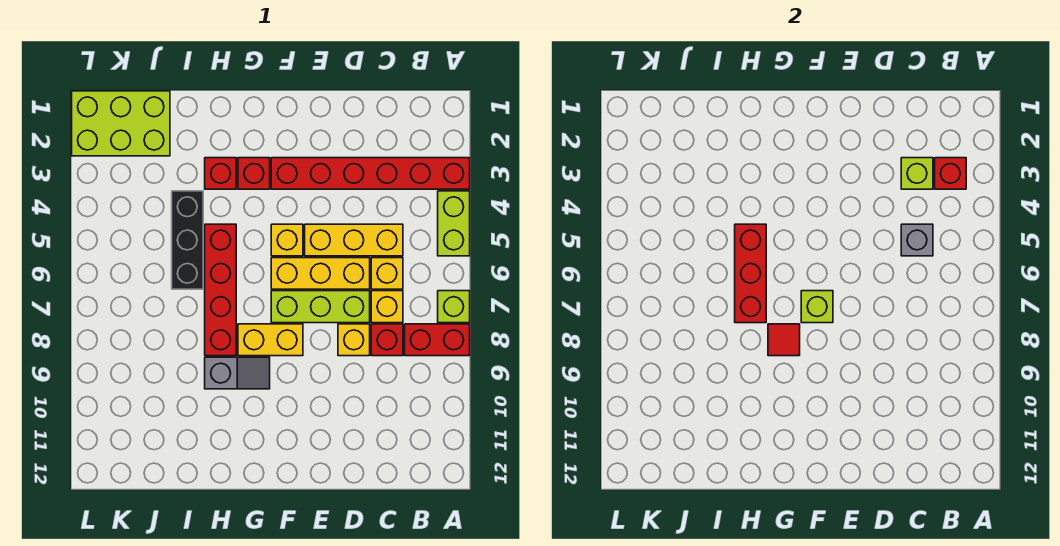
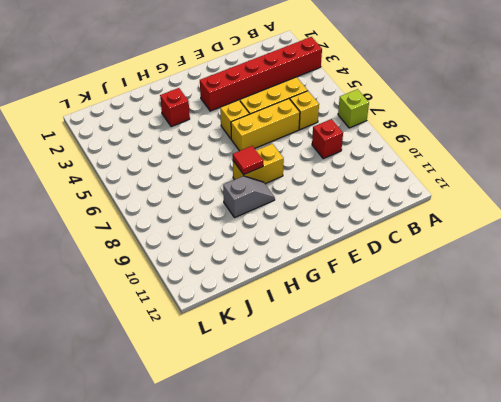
none -> lime brick A4:A5 level 1
none -> red brick A8:B8 level 1
none -> yellow brick C7 level 1

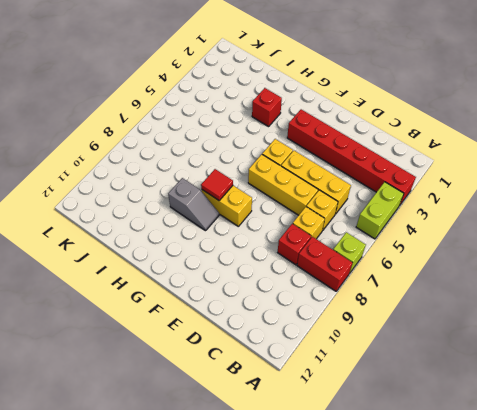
none -> lime brick D7:F7 level 1
none -> yellow brick D8 level 1
none -> red brick G3 level 1

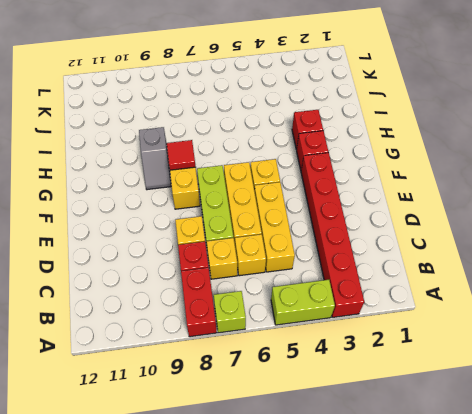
none -> red brick H5:H8 level 1
none -> black brick I4:I6 level 1
none -> lime brick J1:L2 level 1

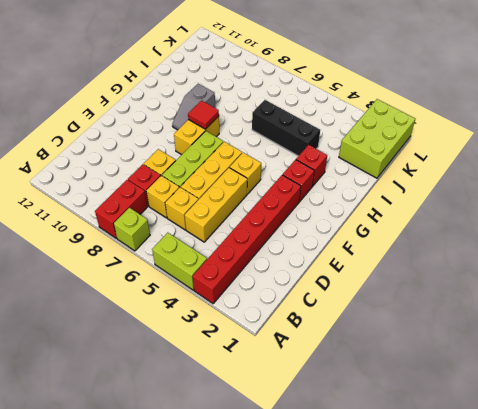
none -> red brick H5:H8 level 1
none -> red brick B3 level 2
none -> lime brick C3 level 2

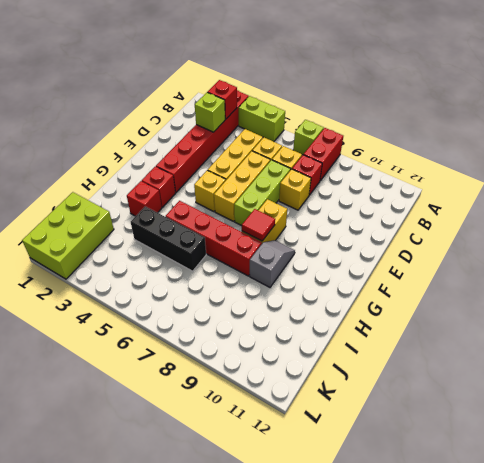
none -> grey brick C5 level 2
none -> lime brick F7 level 2
none -> red brick H5:H7 level 2

